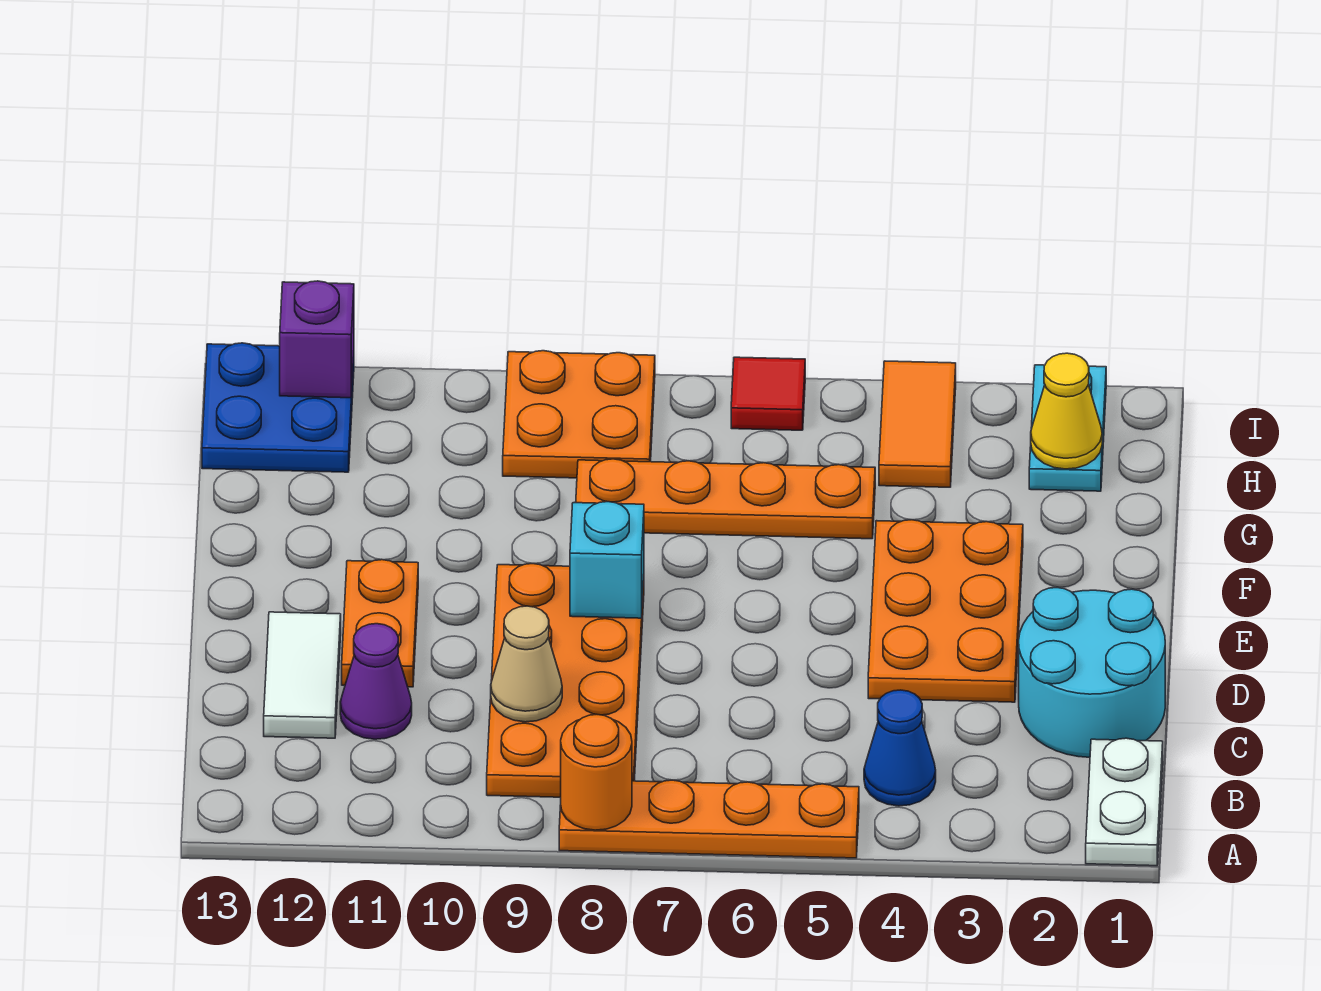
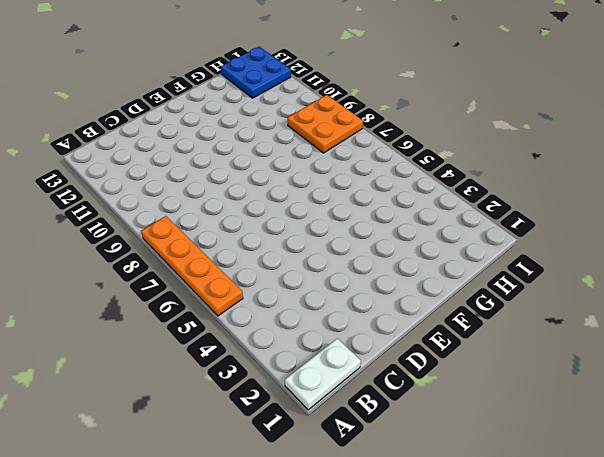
none -> blue cone B4 level 1
none -> orange plate B8:E9 level 1
none -> cyan round brick C1:D2 level 1

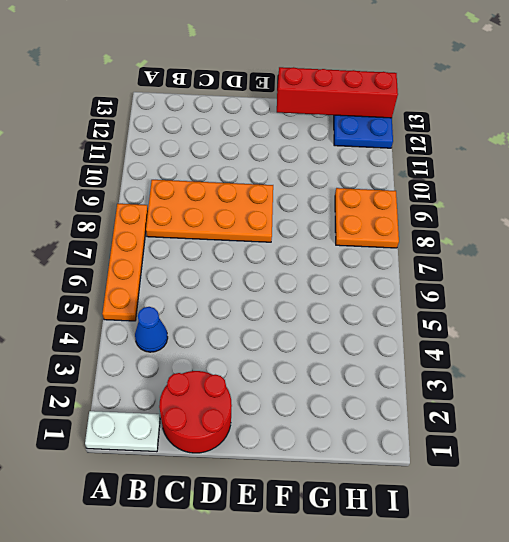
red round brick C1:D2 level 1 -> cyan round brick C1:D2 level 1
red brick F13:I13 level 2 -> none
none -> purple cone C11 level 1
none -> white tile C12:D12 level 1
none -> orange plate D3:F4 level 1

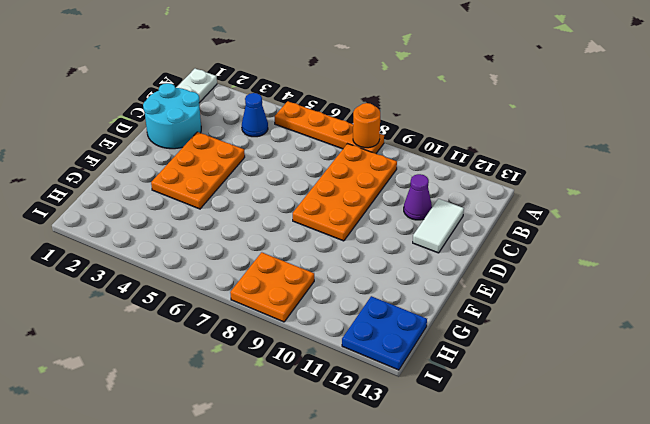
none -> orange plate D11:E11 level 1
none -> orange plate G5:G8 level 1
none -> cyan plate H2:I2 level 1

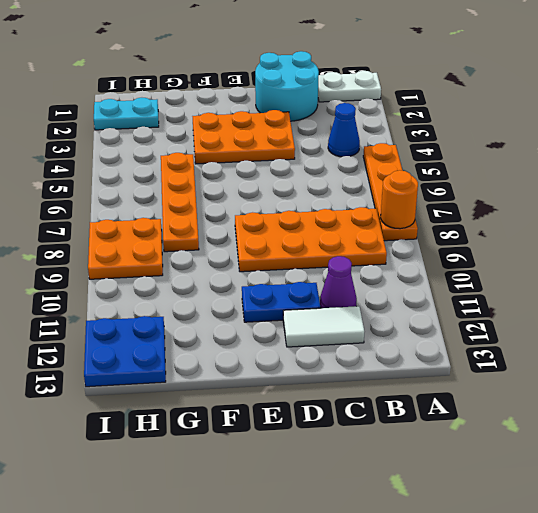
blue plate D11:E11 level 1 -> orange plate D11:E11 level 1
none -> orange tile H4:I4 level 1
none -> red tile I6 level 1
none -> tan cone C9 level 2

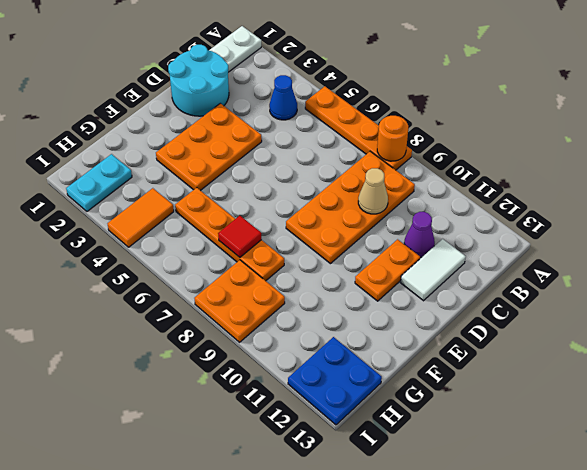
red tile G7 level 2 -> red tile I6 level 1
none -> cyan brick E8 level 2
none -> yellow cone H2 level 2
none -> purple brick I12 level 2

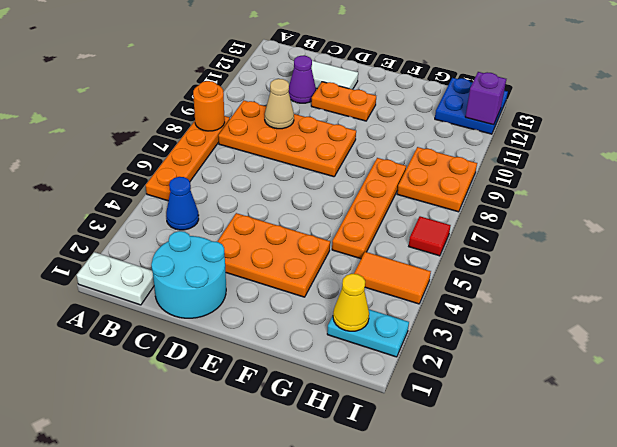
none -> cyan brick E8 level 2

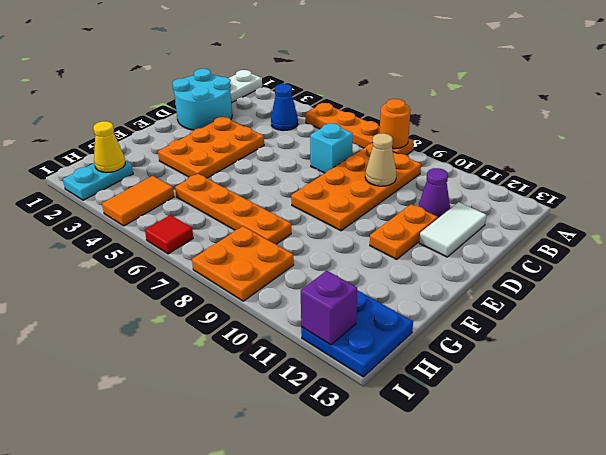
cyan brick C7 level 1 -> cyan brick E8 level 2

